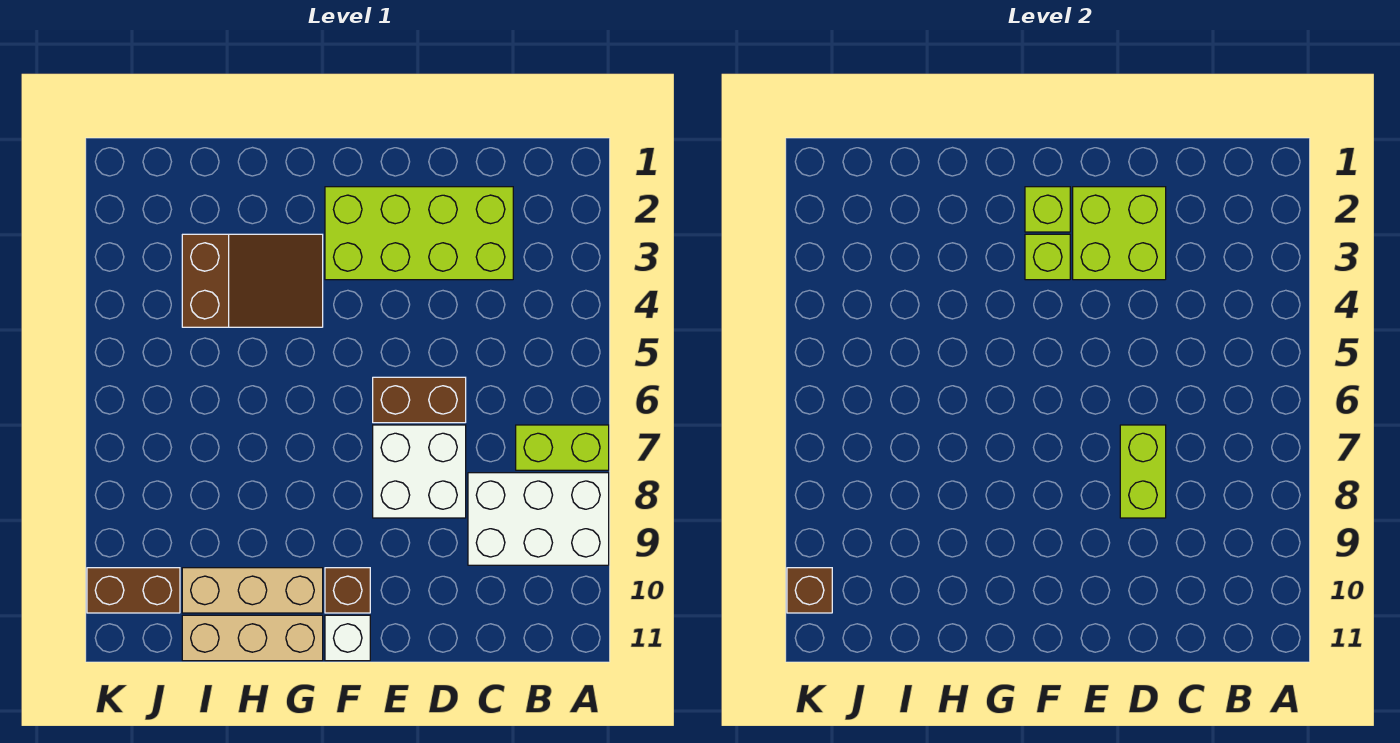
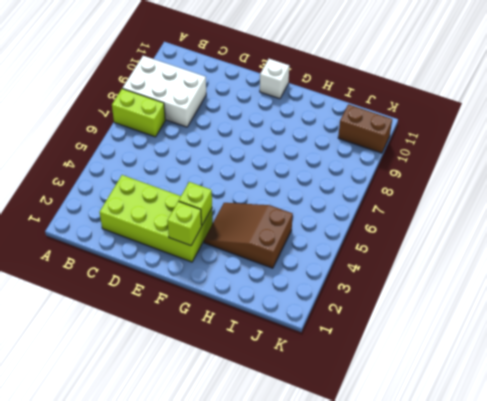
none -> brown brick D6:E6 level 1
none -> white brick D7:E8 level 1
none -> brown brick F10 level 1

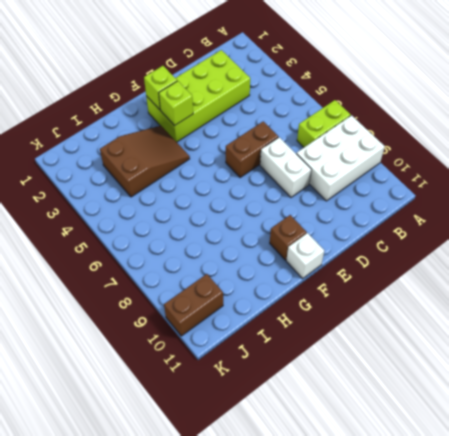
white brick D7:D8 level 1 -> white brick D7:E8 level 1
none -> tan brick G10:I10 level 1
none -> tan brick G11:I11 level 1
none -> lime brick D2:E3 level 2

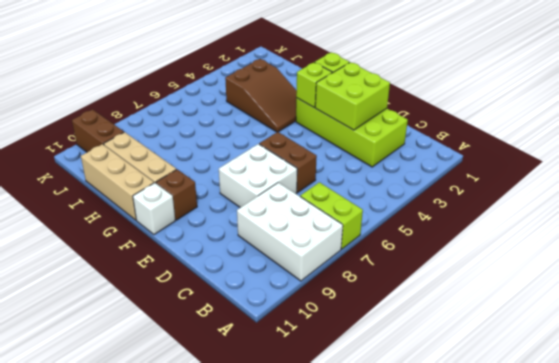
none -> lime brick D7:D8 level 2
none -> brown brick K10 level 2

